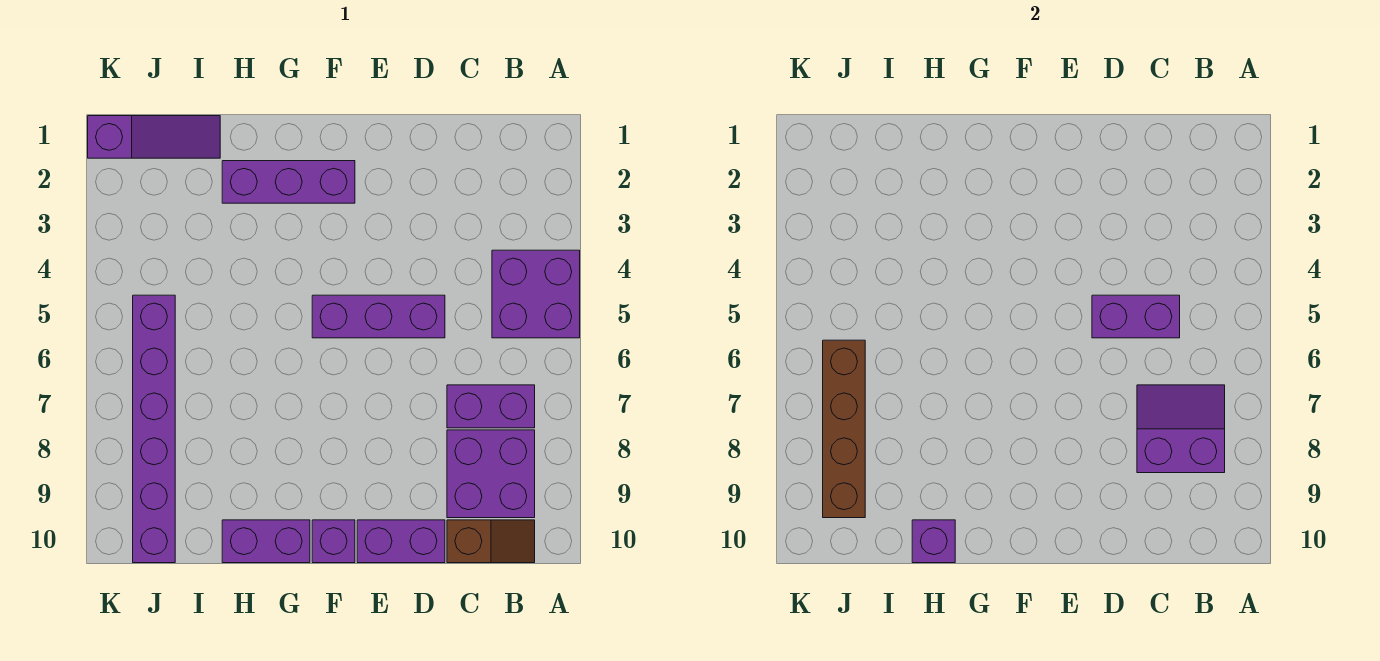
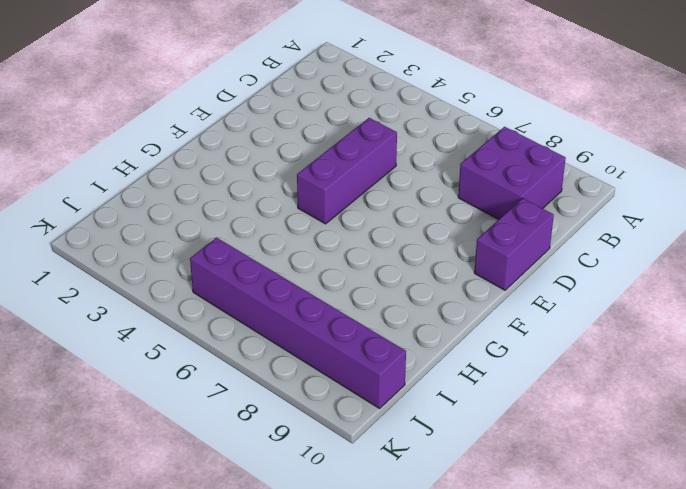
none -> purple brick A4:B5 level 1
none -> purple brick B7:C7 level 1
none -> brown slope B10:C10 level 1 top C

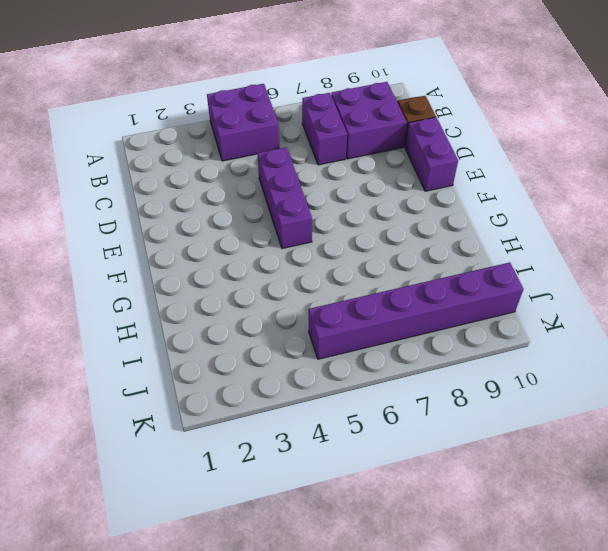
none -> purple brick F2:H2 level 1
none -> purple brick F10 level 1
none -> purple brick G10:H10 level 1

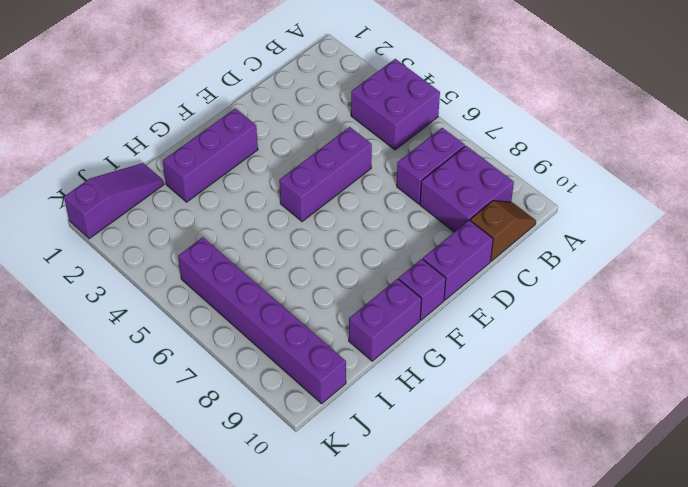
none -> purple slope B7:C8 level 2 top 8
none -> purple brick C5:D5 level 2
none -> purple brick H10 level 2

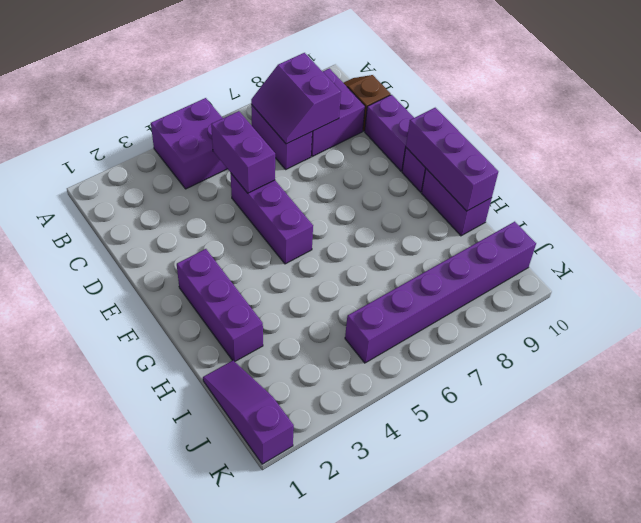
purple brick F10:H10 level 2 -> purple brick H10 level 2
none -> brown brick J6:J9 level 2

